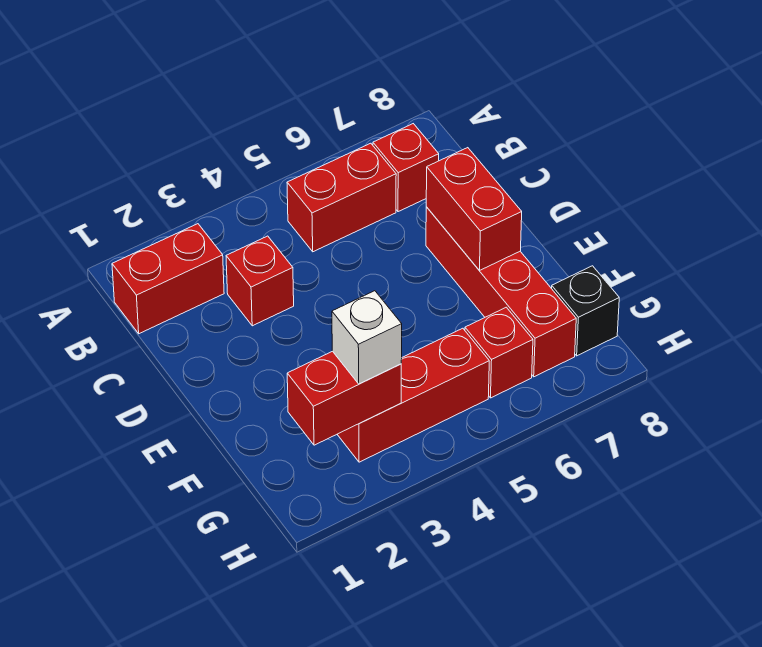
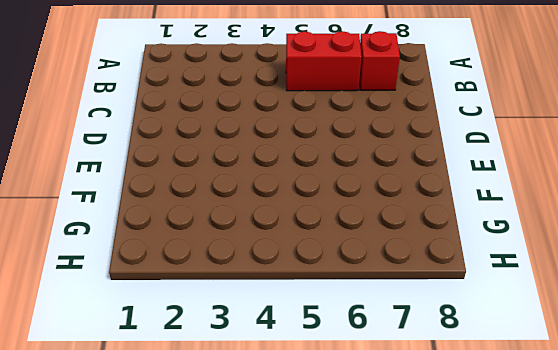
none -> red brick B1:B2 level 1
none -> red brick C3 level 1

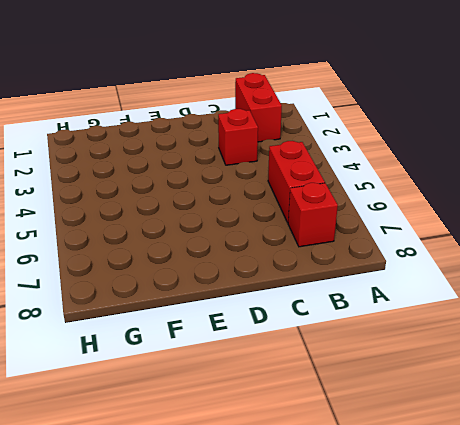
none -> red brick D7:G7 level 1
none -> red brick G3:G5 level 1

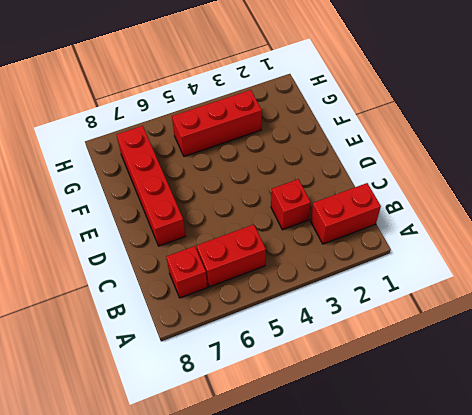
none -> red brick G6 level 1
none -> black brick G8 level 1

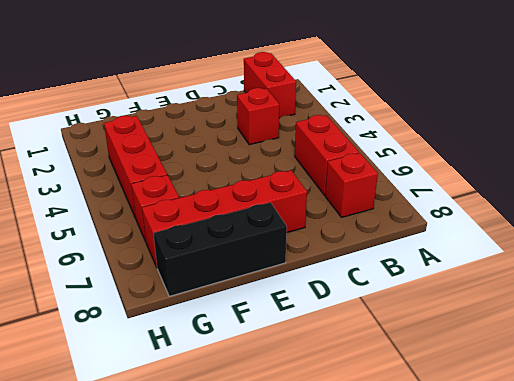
black brick E8:G8 level 1 -> black brick G8 level 1
none -> red brick D7:E7 level 2
none -> red brick G2:G3 level 2

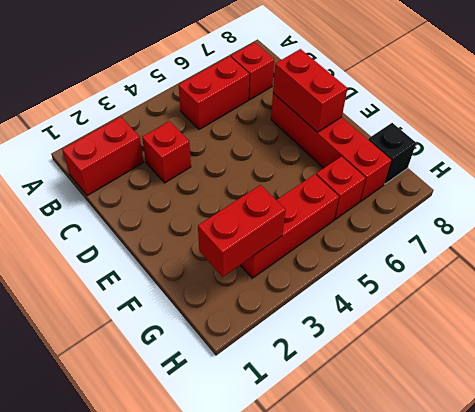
none -> white brick G3 level 3

